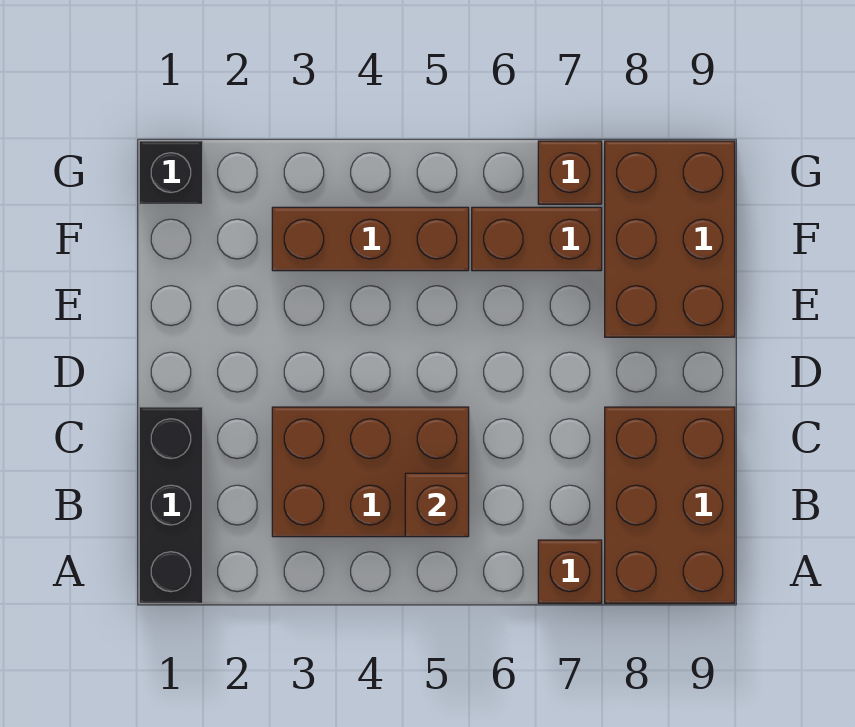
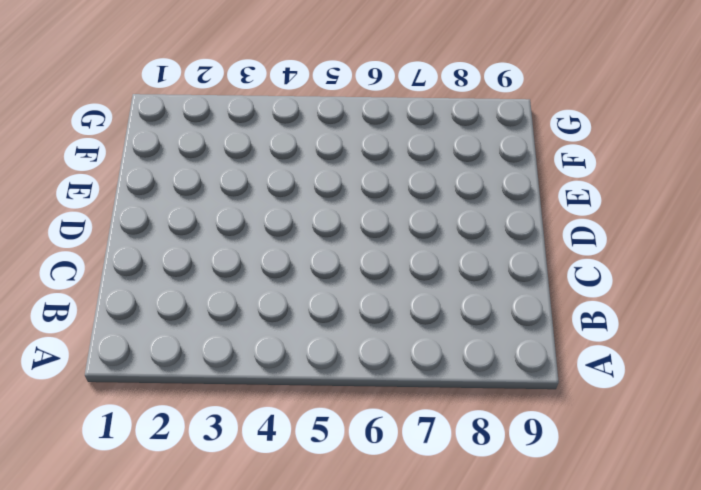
none -> black brick A1:C1 level 1
none -> brown brick A7 level 1

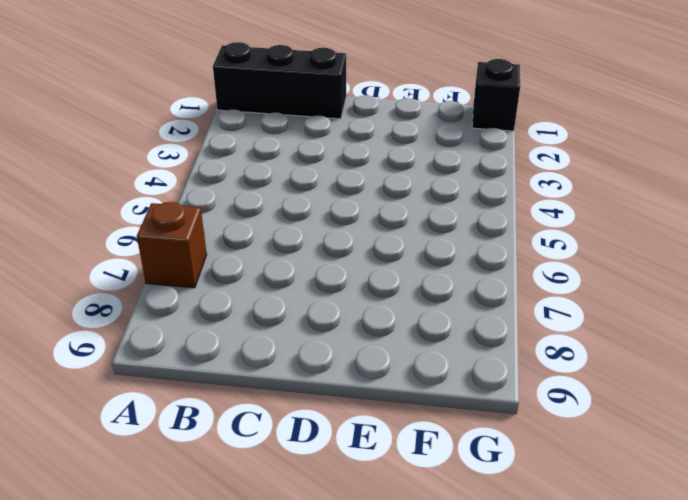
none -> brown brick A8:C9 level 1
none -> brown brick B3:C5 level 1

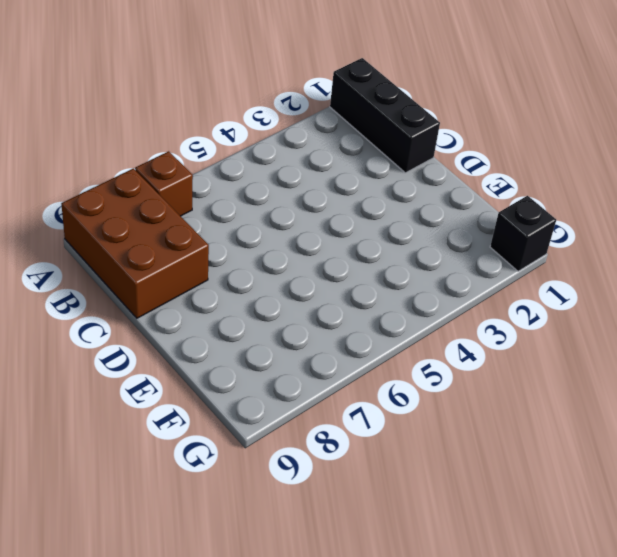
none -> brown brick B3:C5 level 1
none -> brown brick E8:G9 level 1

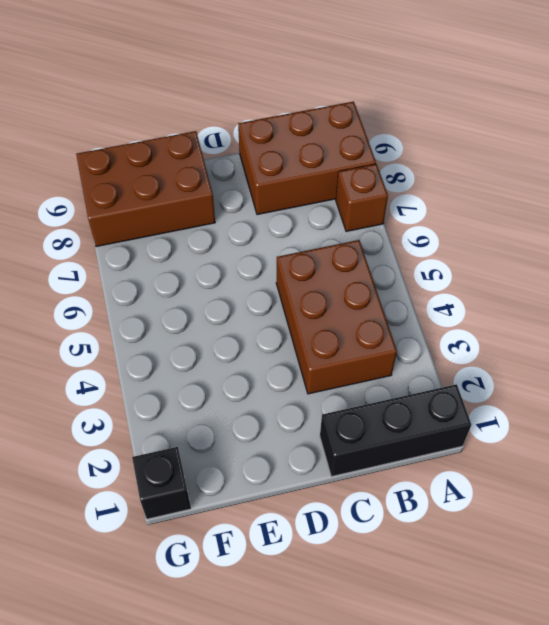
none -> brown brick F3:F5 level 1
none -> brown brick F6:F7 level 1

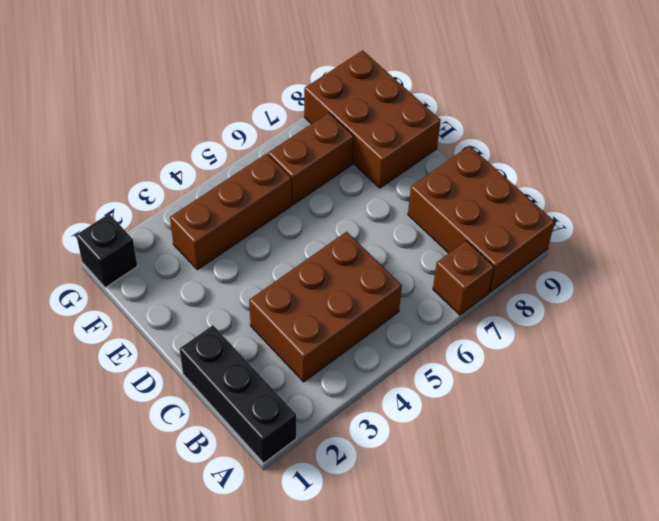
none -> brown brick G7 level 1
none -> brown brick B5 level 2

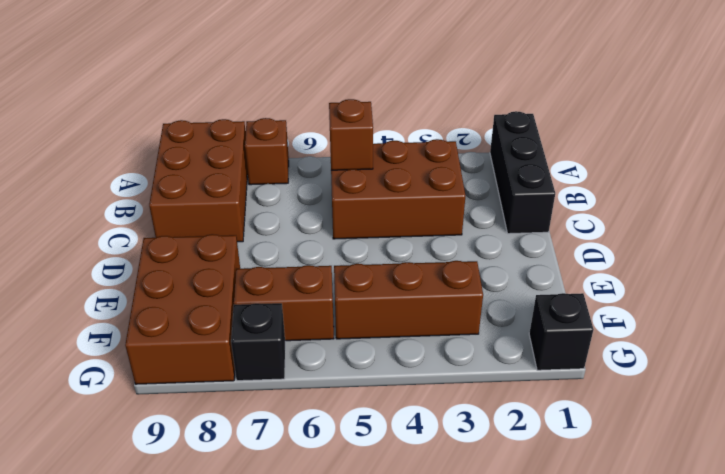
black brick G7 level 1 -> brown brick G7 level 1

